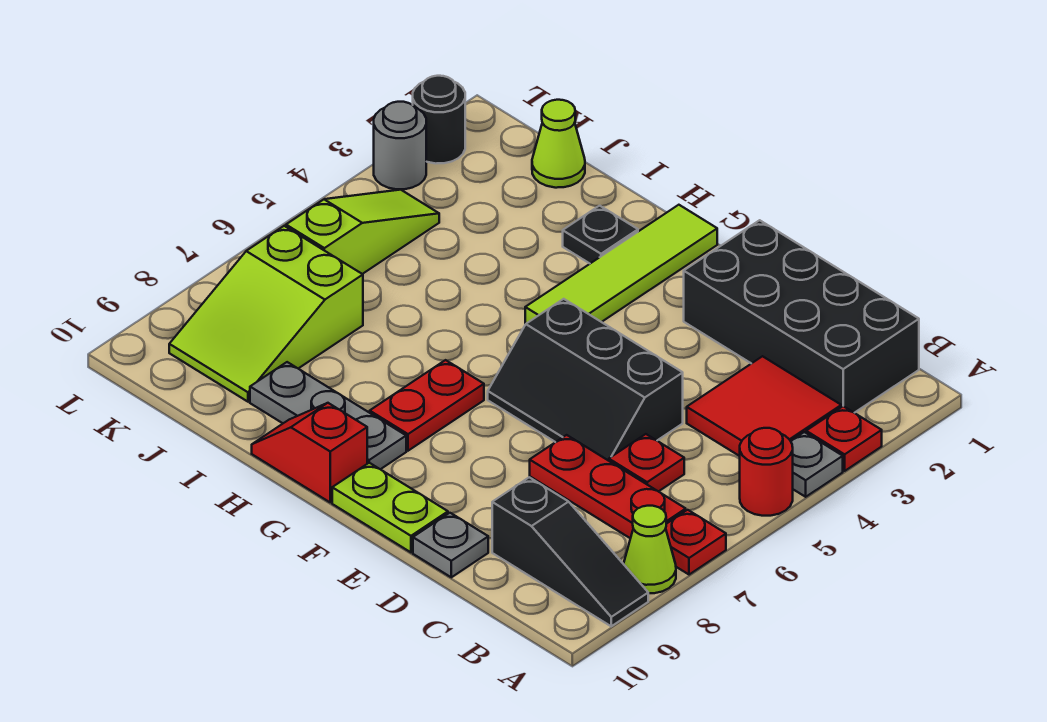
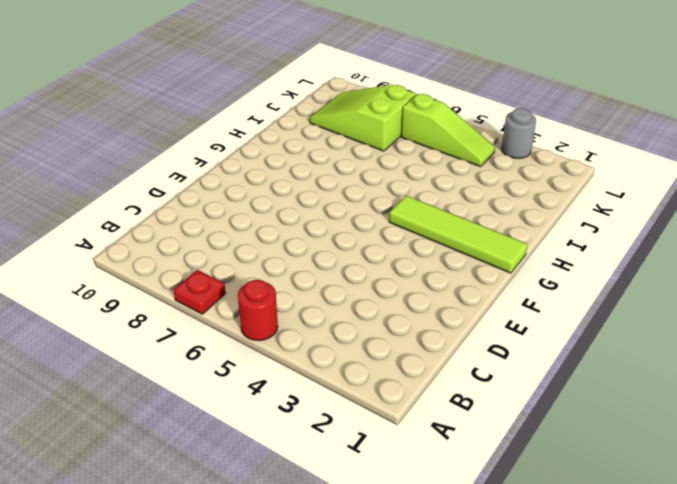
none -> red plate A3 level 1
none -> grey plate A4 level 1
none -> lime cone A8 level 1

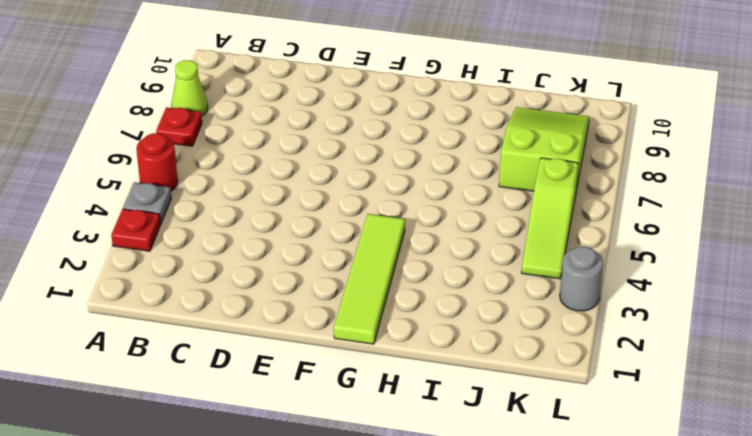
none -> black slope A9:C9 level 1 top C
none -> black brick B1:E2 level 1
none -> red tile B3:C4 level 1

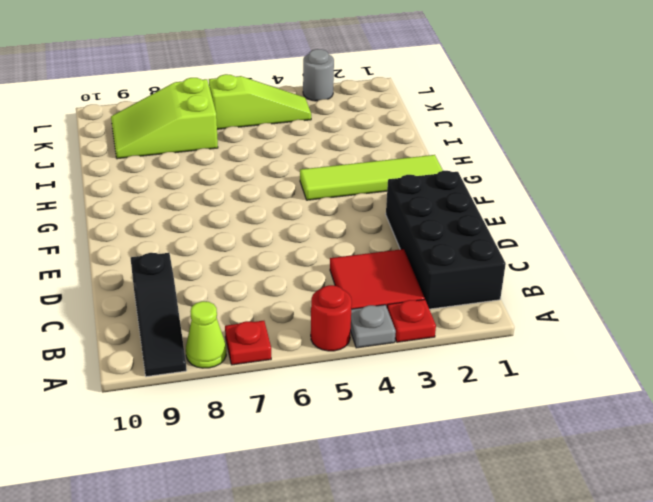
none -> red plate B7:D7 level 1
none -> red plate C6 level 1
none -> black slope D5:F6 level 1 top 5

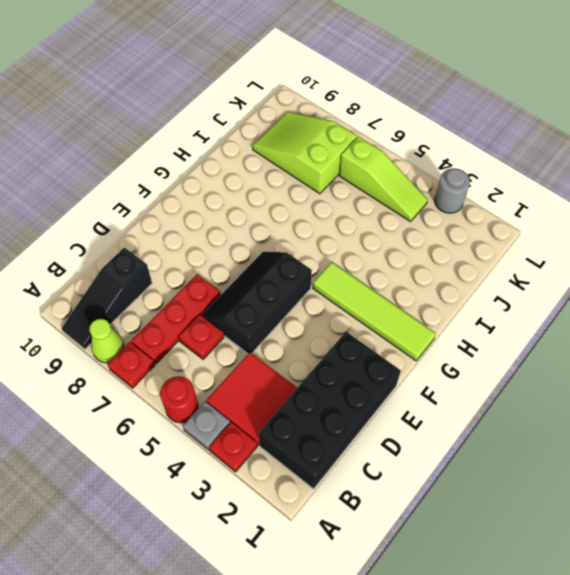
none -> grey plate D10 level 1
none -> lime plate E10:F10 level 1
none -> red plate G7:G8 level 1

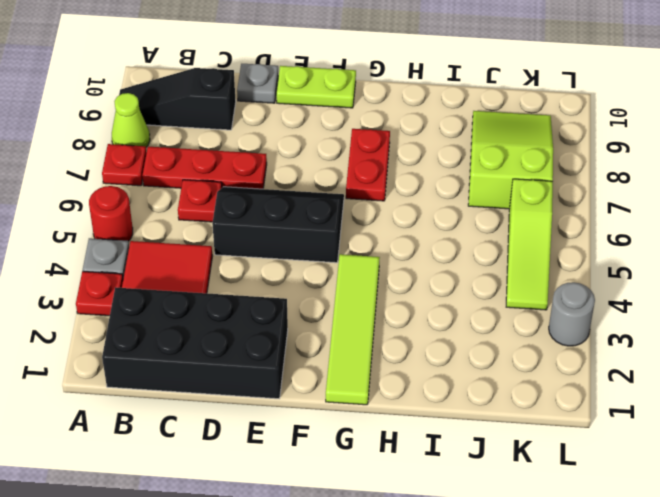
none -> grey plate G9:I9 level 1
none -> red slope G10:H10 level 1 top G
none -> black plate H2 level 1

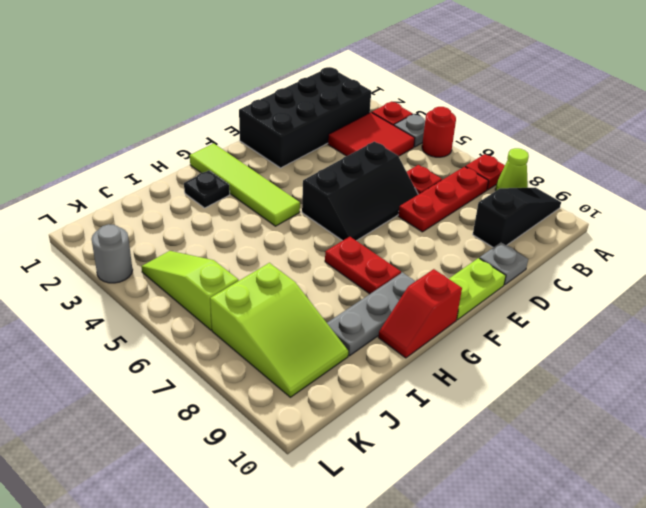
none -> lime cone J1 level 1
none -> black round brick L2 level 1

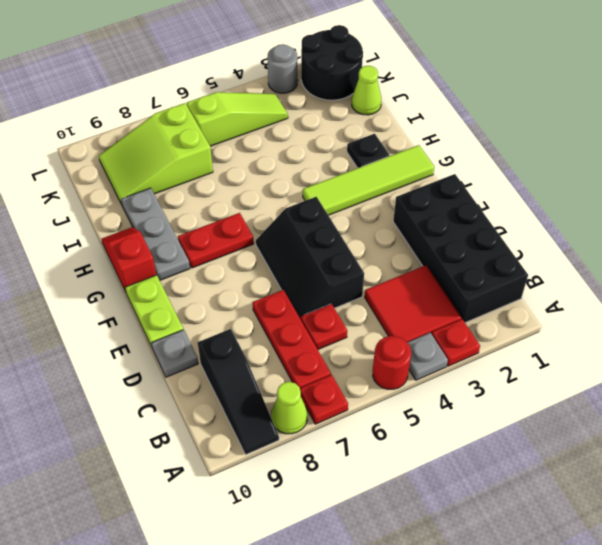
black round brick K1:L2 level 1 -> black round brick L2 level 1

